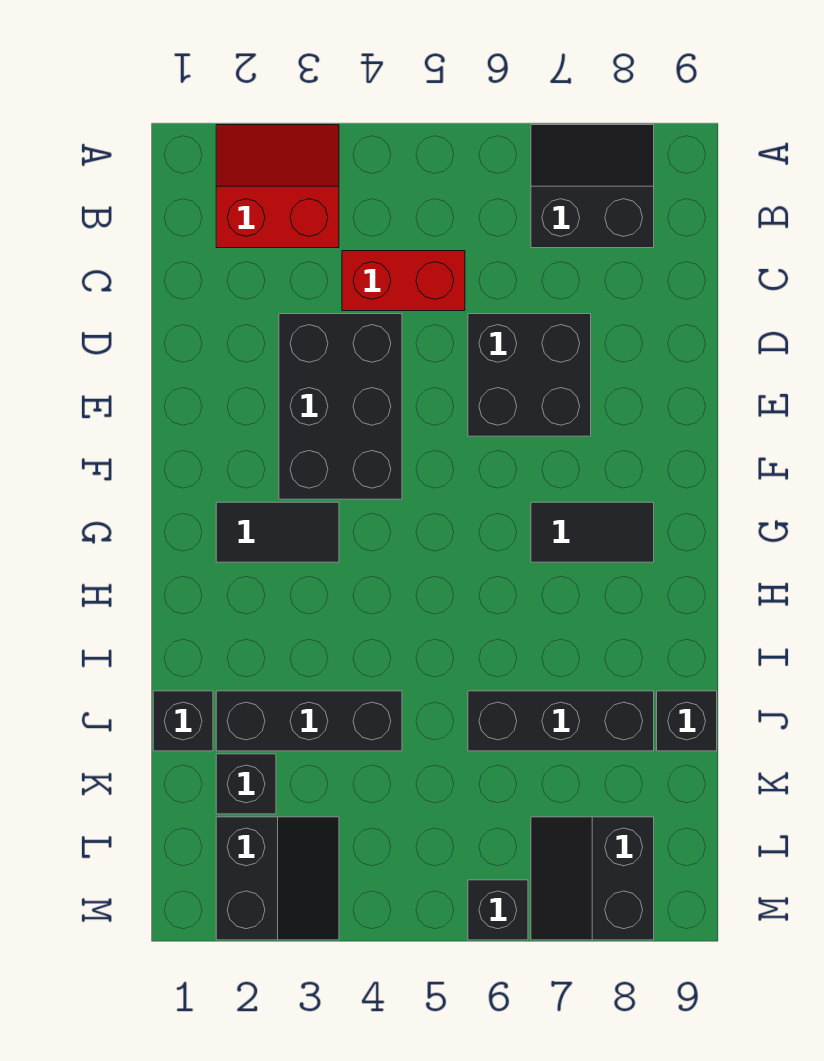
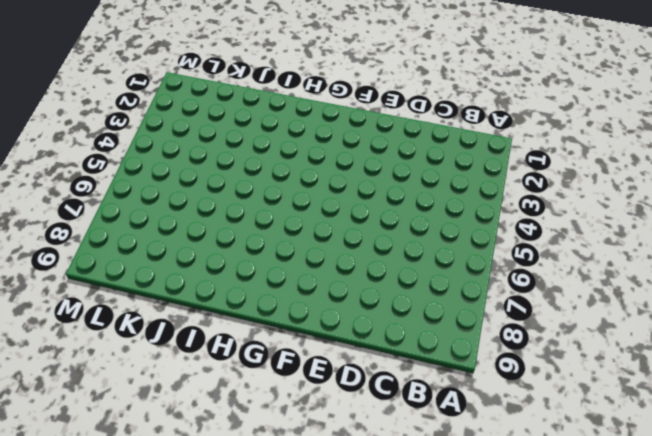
none -> red slope A2:B3 level 1 top B
none -> black slope A7:B8 level 1 top B
none -> red brick C4:C5 level 1

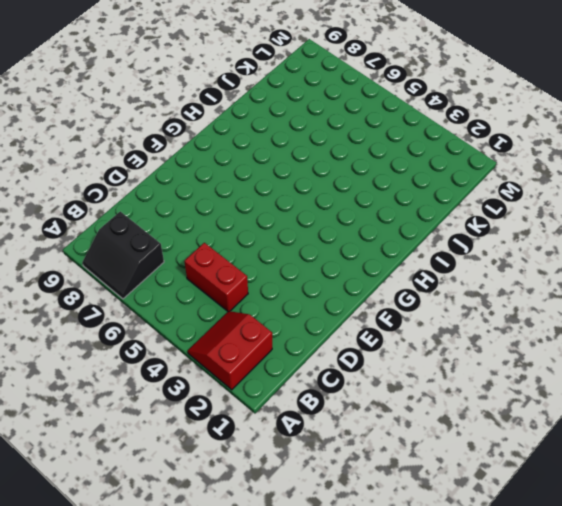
red slope A2:B3 level 1 top 2 -> red slope A2:B3 level 1 top B
none -> black brick D3:F4 level 1
none -> black brick D6:E7 level 1
none -> black tile G2:G3 level 1

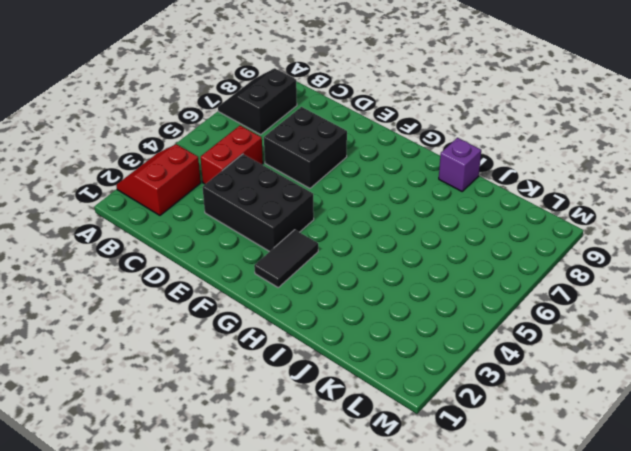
purple brick I9 level 1 -> none
none -> black tile G7:G8 level 1
none -> black brick J1 level 1
none -> black brick J2:J4 level 1

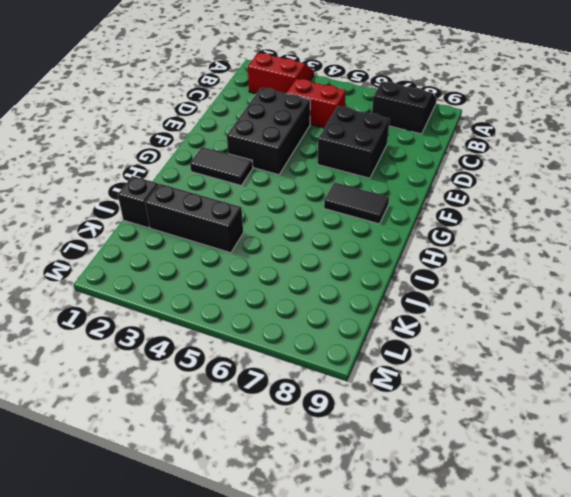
none -> black brick J6:J8 level 1
none -> black brick J9 level 1
none -> black brick K2 level 1

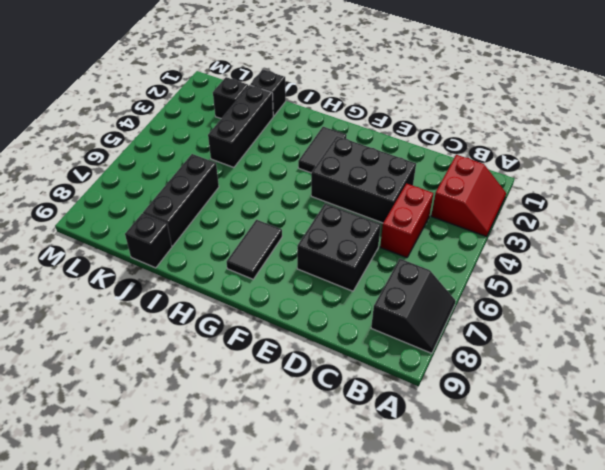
none -> black slope L2:M3 level 1 top 2
none -> black slope L7:M8 level 1 top 8
none -> black brick M6 level 1

